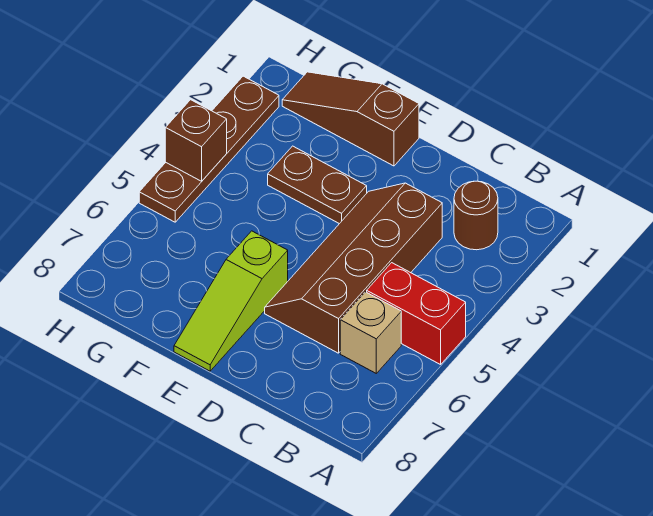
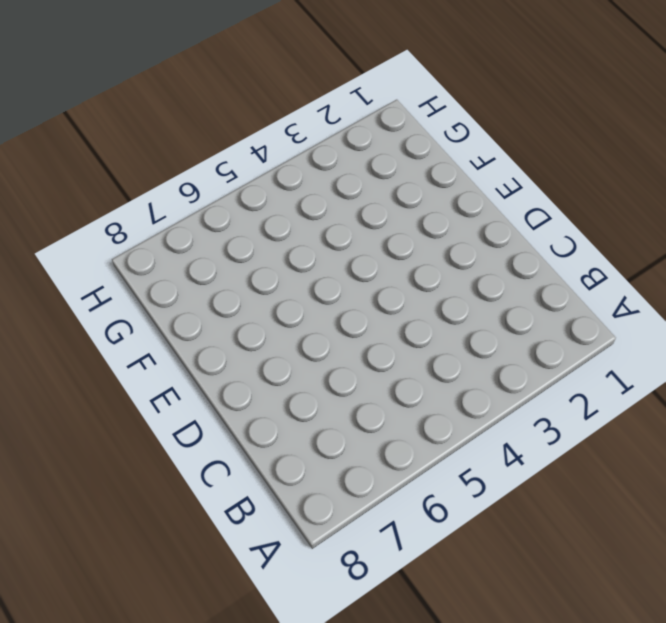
none -> red brick A5:B5 level 1
none -> brown round brick B2 level 1

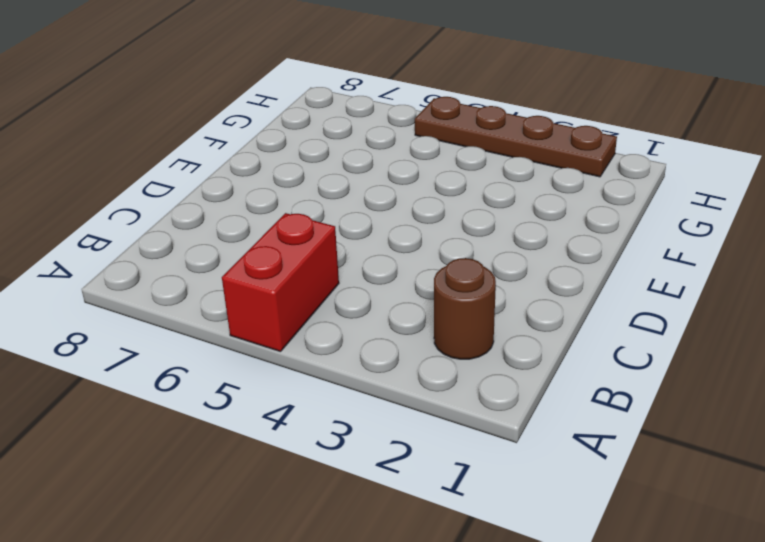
none -> tan brick B6 level 1
none -> brown slope C3:D6 level 1 top C

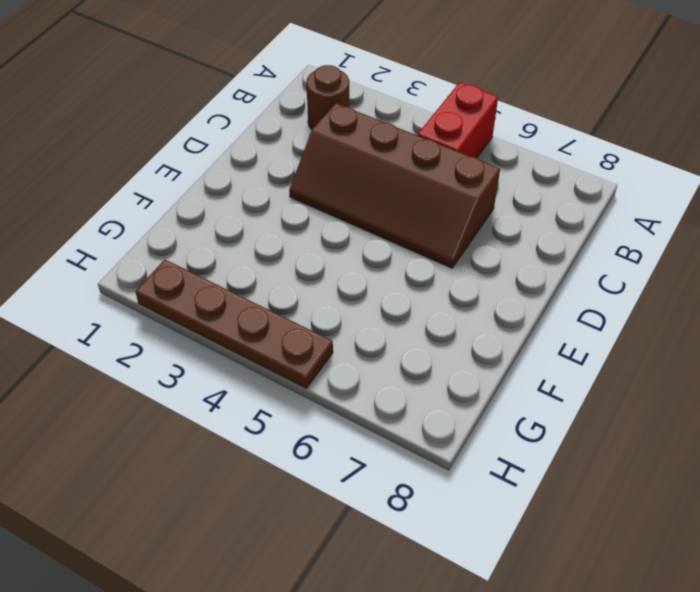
none -> tan brick B6 level 1
none -> brown slope E1:G1 level 1 top E

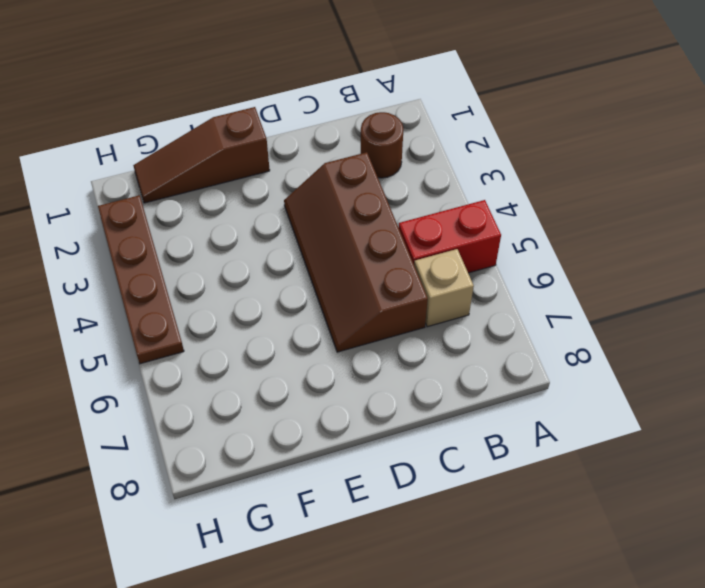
none -> brown plate E3:F3 level 1
none -> lime slope E6:E8 level 1 top 6

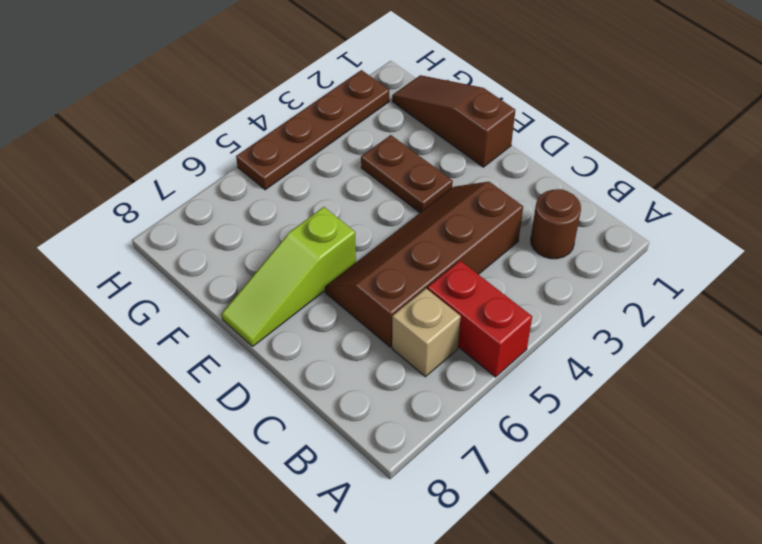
none -> brown brick H4 level 2

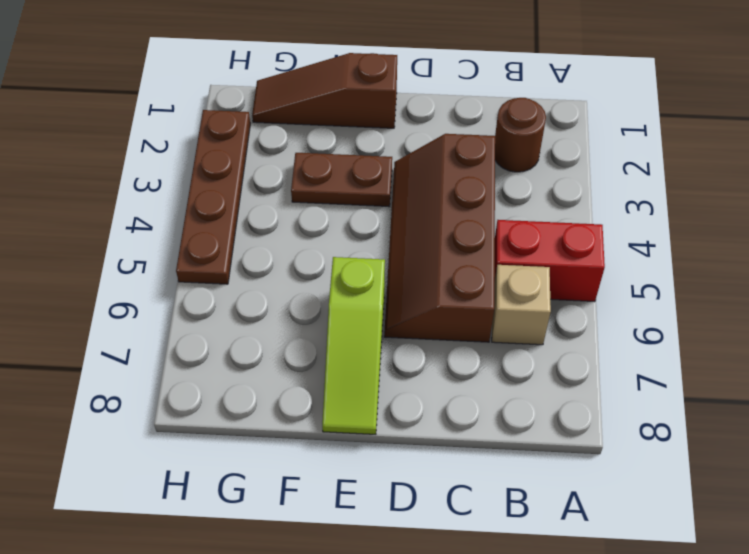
none -> brown brick H4 level 2

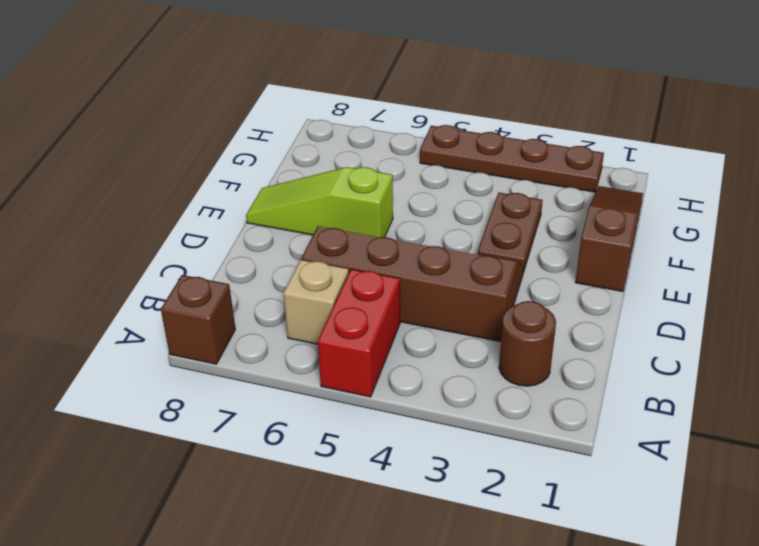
brown brick A8 level 1 -> brown brick H4 level 2

